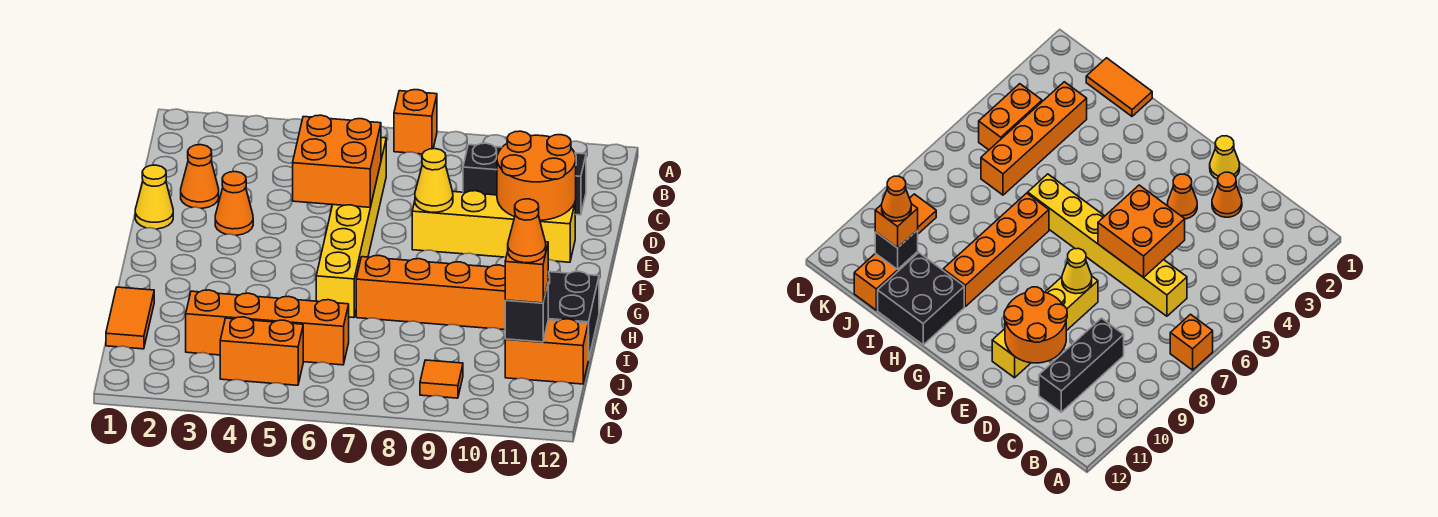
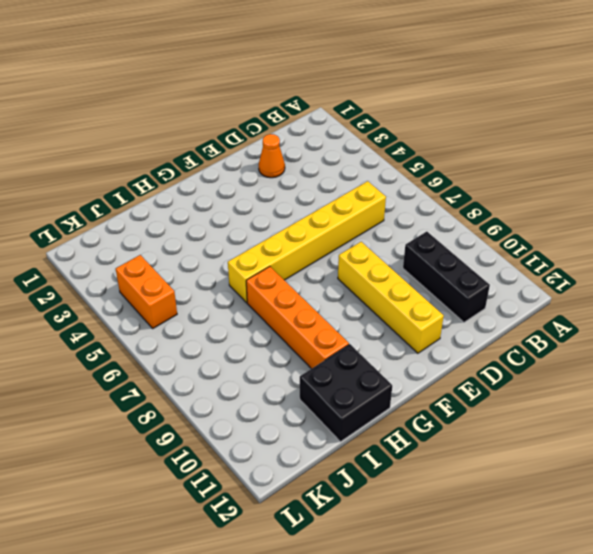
none -> orange brick A7 level 1
none -> yellow cone E1 level 1
none -> orange cone E3 level 1

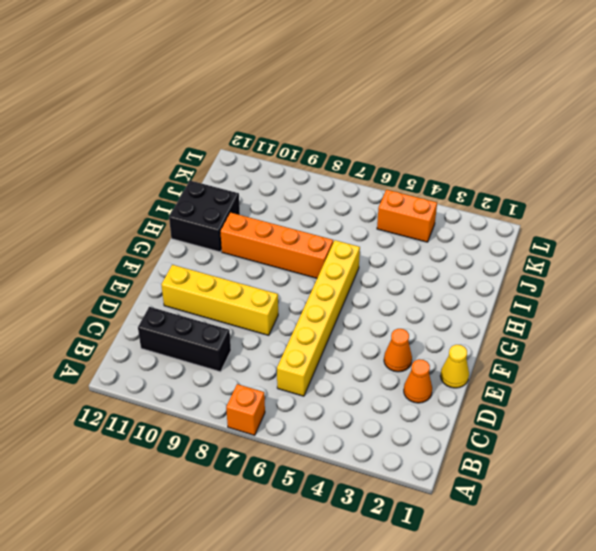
none -> orange tile I1:J1 level 1
none -> orange brick J3:J6 level 1
none -> orange brick J11:J12 level 1

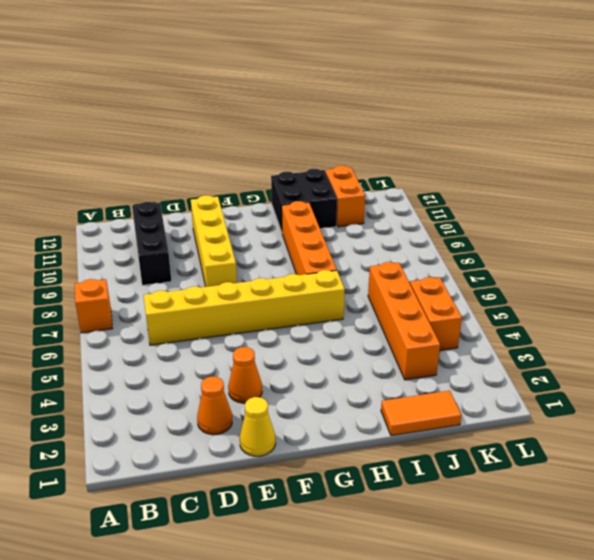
none -> orange tile K9 level 1
none -> orange brick D5:E6 level 2
none -> orange round brick D10:E11 level 2

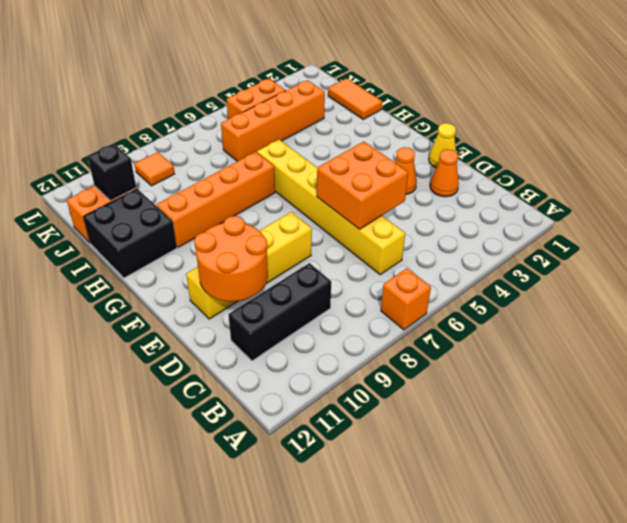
none -> yellow cone E8 level 2
none -> orange brick J11 level 3
none -> orange cone J11 level 4

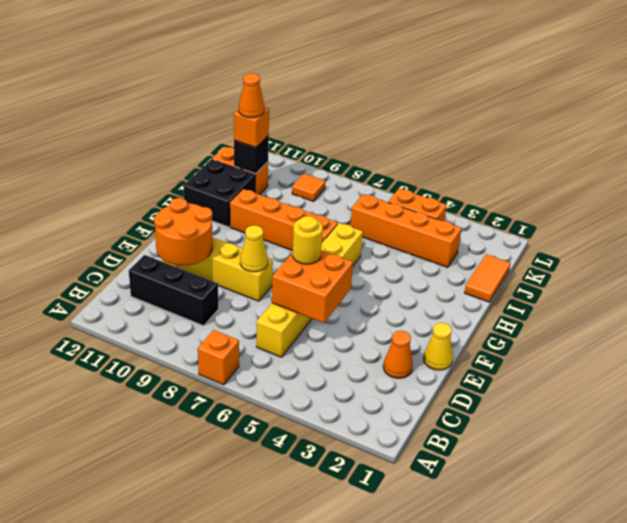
yellow round brick E6 level 3 -> none
none -> orange cone E3 level 1

